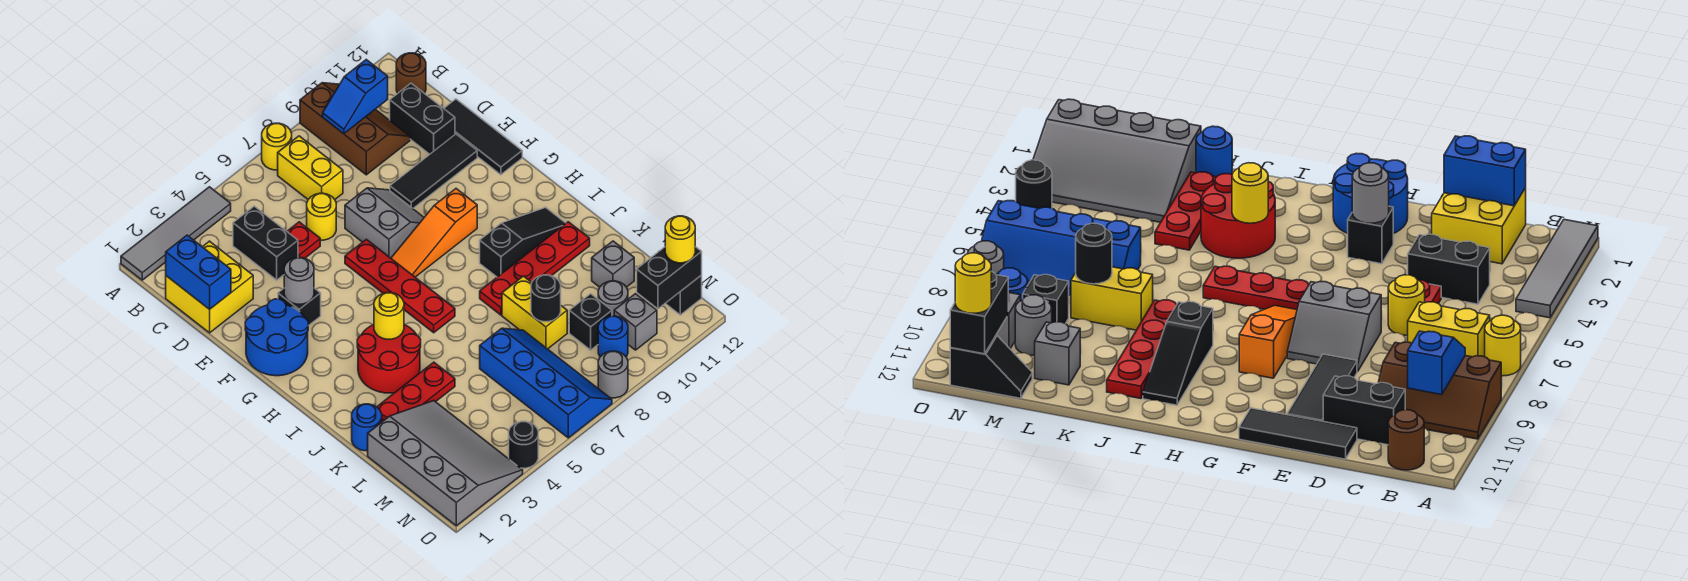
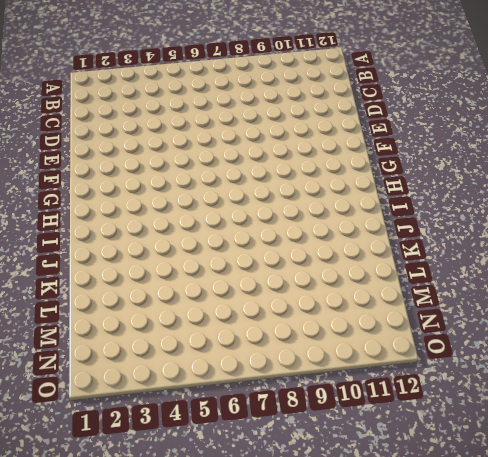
none -> grey tile A1:A4 level 1
none -> yellow round brick A7 level 1
none -> brown slope A9:C10 level 1 top 9
none -> yellow brick B7:C7 level 1

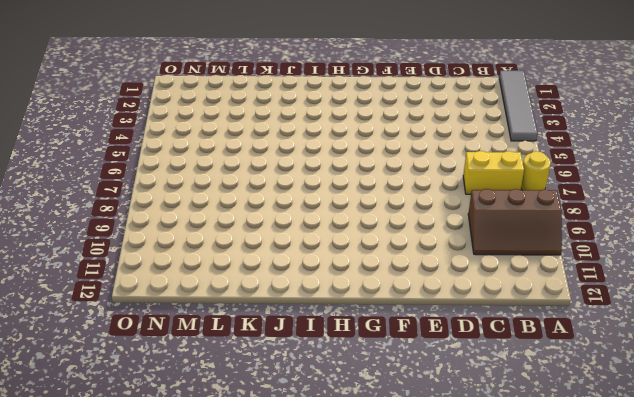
none -> brown round brick B12 level 1
none -> yellow brick C1:D2 level 1
none -> black brick C4:D4 level 1
none -> black brick C11:D11 level 1

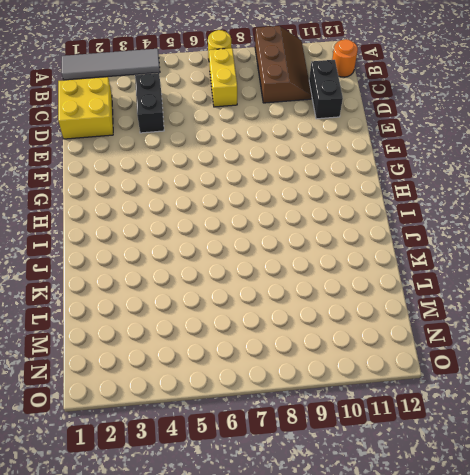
orange round brick B12 level 1 -> brown round brick B12 level 1
none -> red plate D5 level 1
none -> yellow round brick D6 level 1
none -> black tile D12:F12 level 1
none -> grey slope E7:F8 level 1 top 7

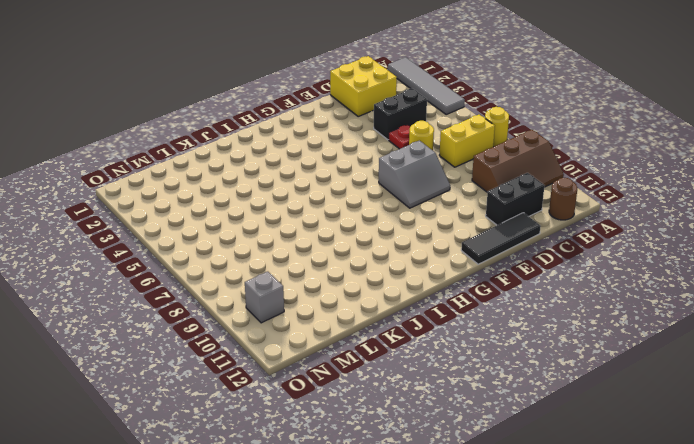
none -> black tile E9:E11 level 1
none -> blue round brick F1:G2 level 1
none -> black brick F3 level 1
none -> red plate F6:I6 level 1

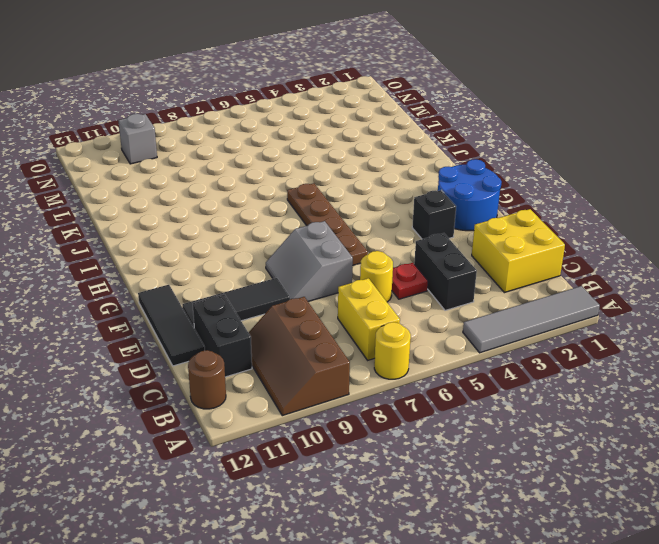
brown plate F6:I6 level 1 -> red plate F6:I6 level 1
none -> orange slope G7:G9 level 1 top 9
none -> red round brick I3:J4 level 1
none -> black slope I9:I11 level 1 top 9
none -> red plate J8:J11 level 1

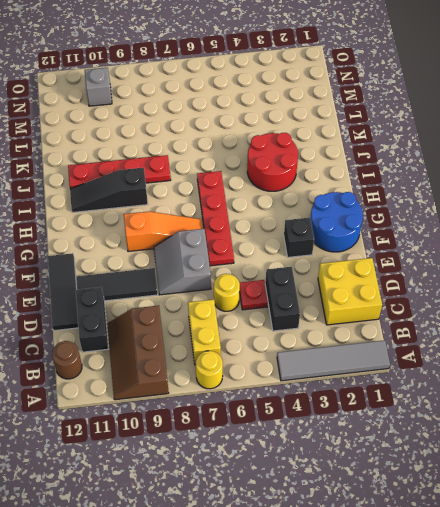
none -> blue round brick K1 level 1
none -> red plate K2:K4 level 1
none -> yellow brick K8:L8 level 1
none -> grey slope L1:O3 level 1 top 1

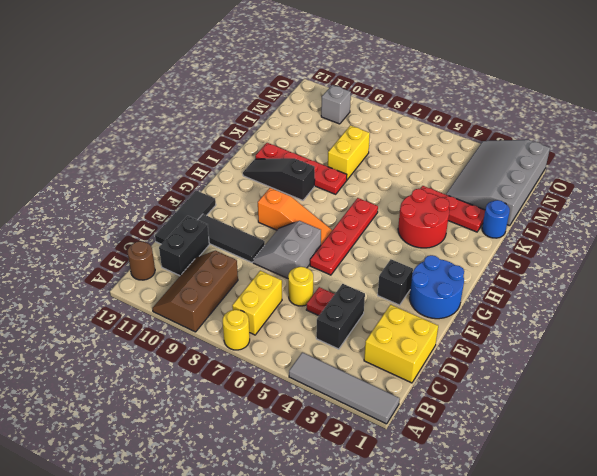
none -> blue slope L6:O7 level 1 top 6
none -> grey brick L11 level 1
none -> black brick M9 level 1
none -> grey round brick M10 level 1

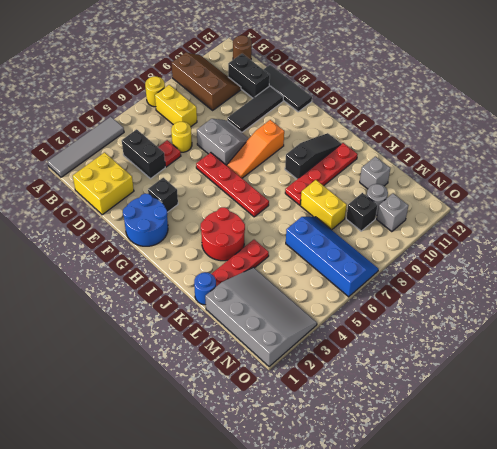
none -> black slope M12:N12 level 1 top N
none -> blue round brick N9 level 1
none -> black round brick O4 level 1
none -> grey round brick O8 level 1

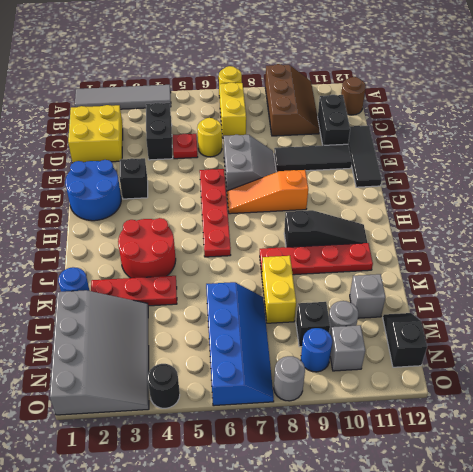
none -> blue slope B9:B10 level 2 top 10
none -> blue brick C1:D1 level 2
none -> grey round brick F3 level 2
none -> yellow round brick I4 level 2

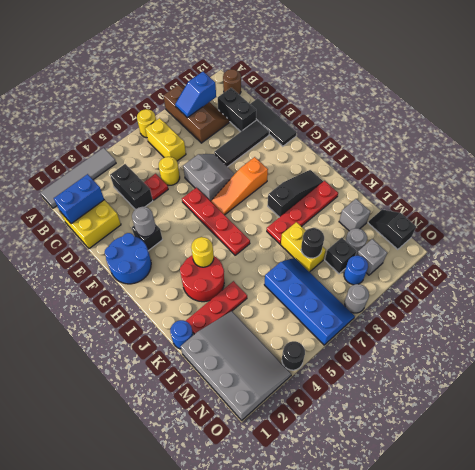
blue brick C1:C2 level 2 -> blue brick C1:D1 level 2
none -> black brick N11:N12 level 2
none -> yellow round brick N12 level 3

